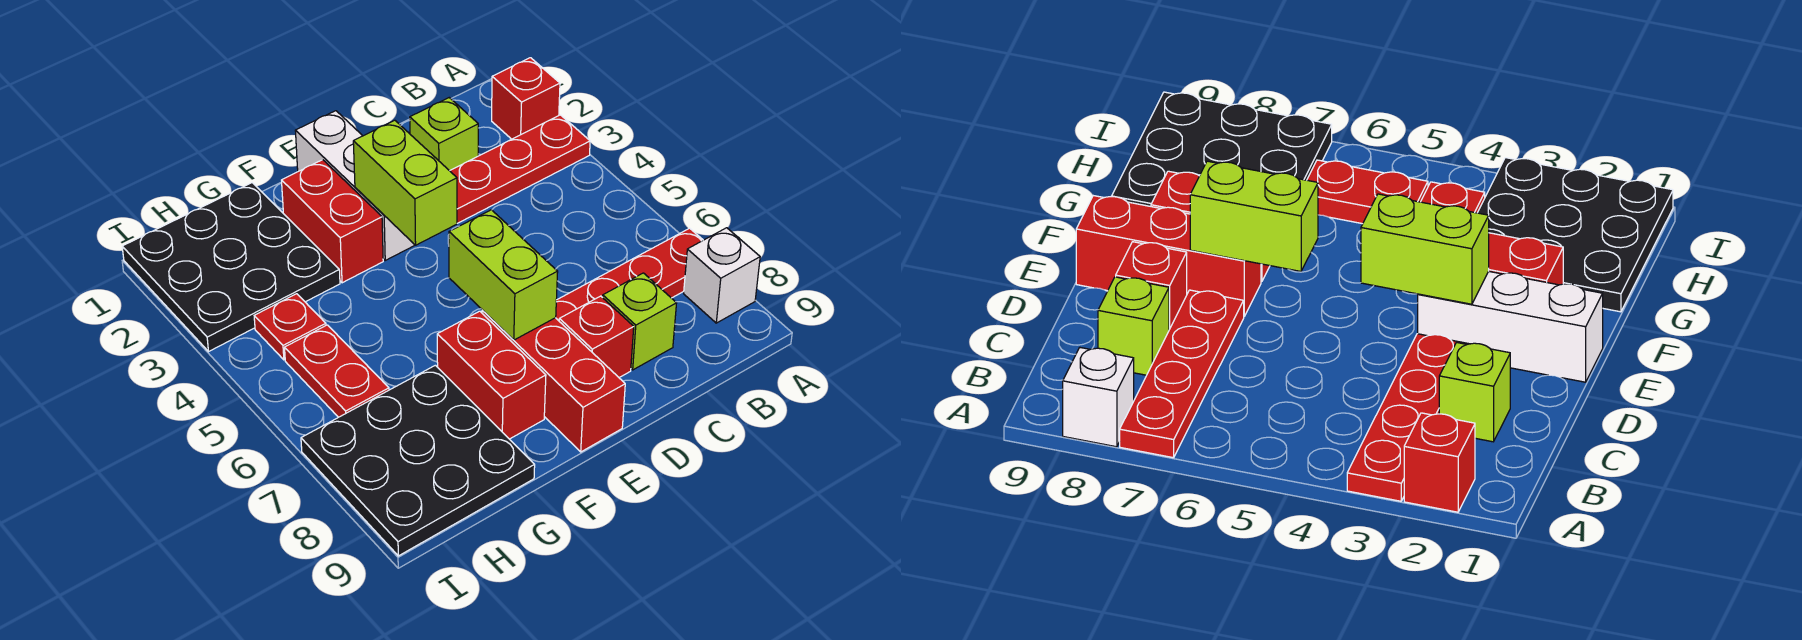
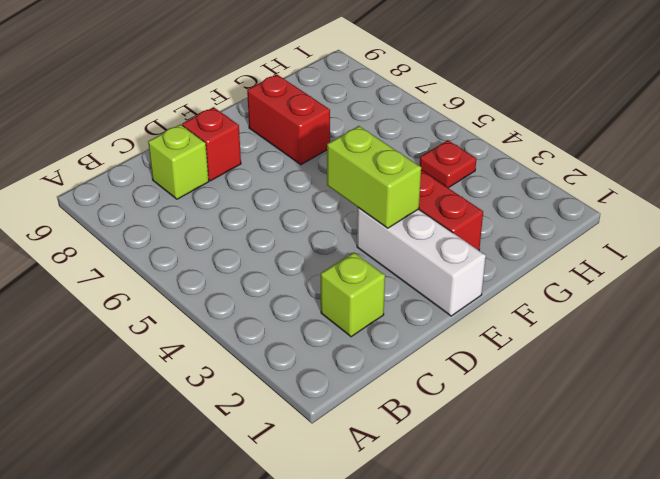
none -> red brick A2 level 1
none -> red plate A3:D3 level 1
none -> red plate A7:D7 level 1

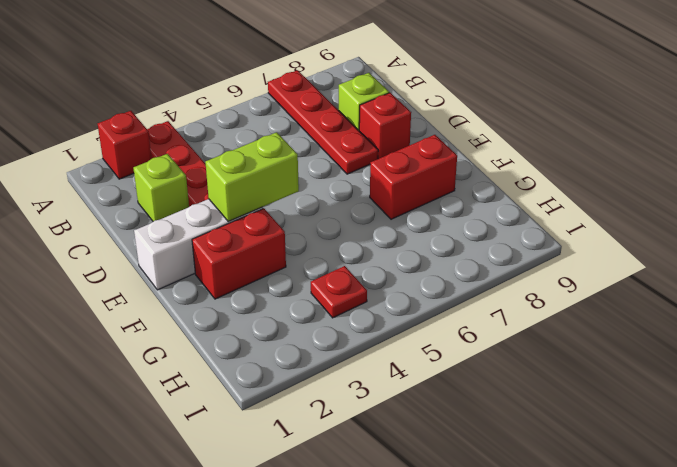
none -> white brick A8 level 1
none -> red brick E7:E9 level 1
none -> black plate G1:I3 level 1

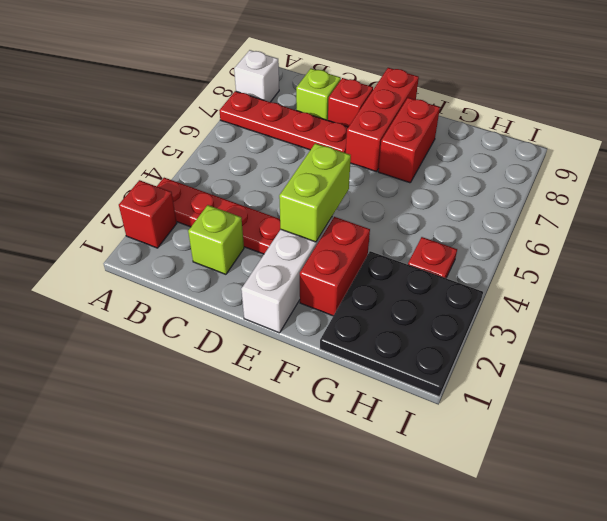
none -> black plate G7:I9 level 1
none -> red plate H5:H6 level 1
none -> lime brick E6:E7 level 2

